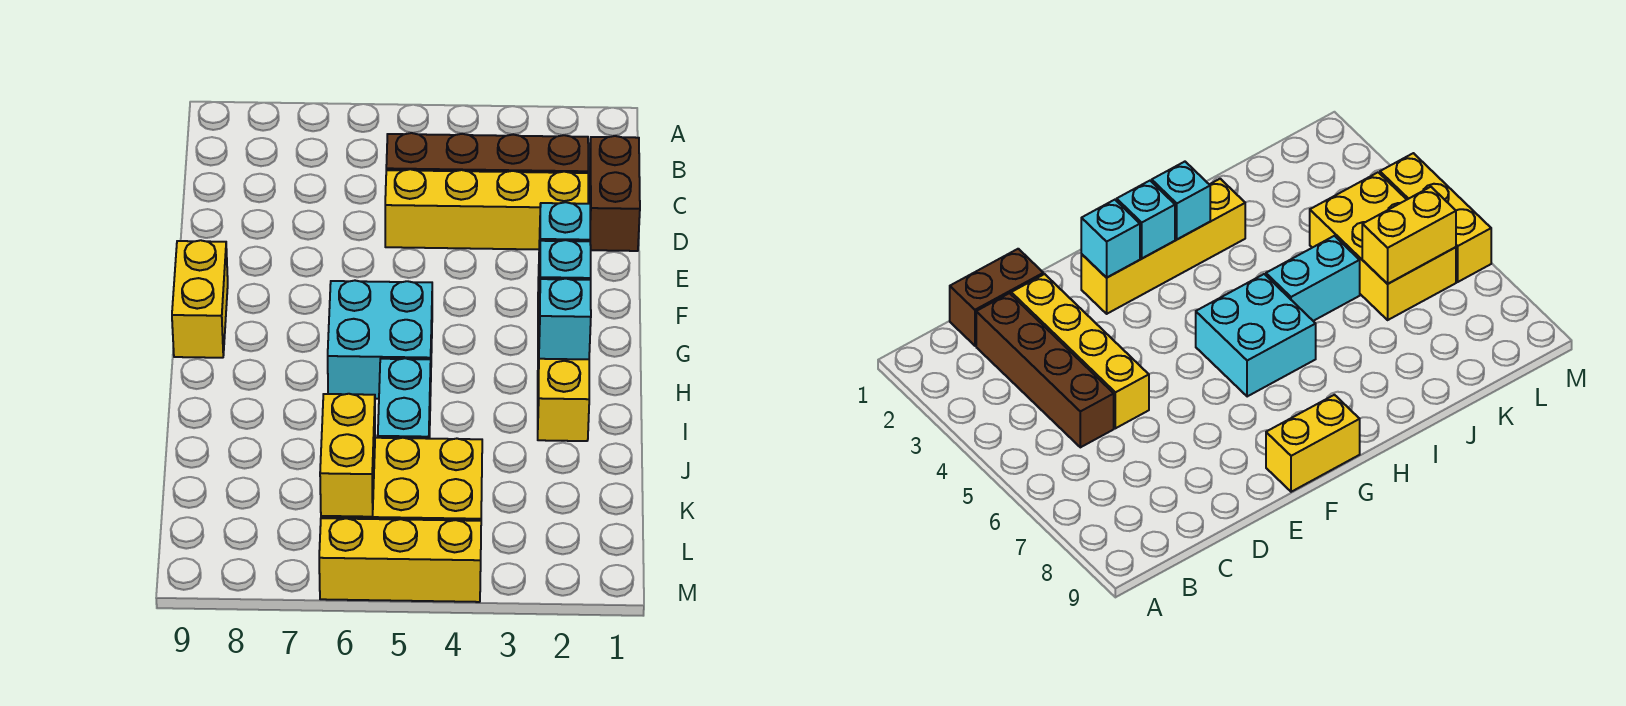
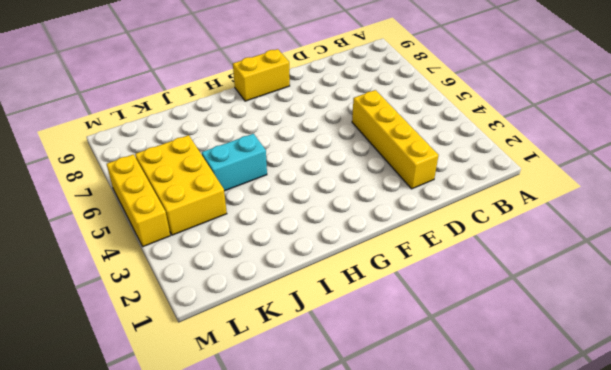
none -> brown brick C1:D1 level 1
none -> brown brick C2:C5 level 1
none -> yellow brick F2:I2 level 1

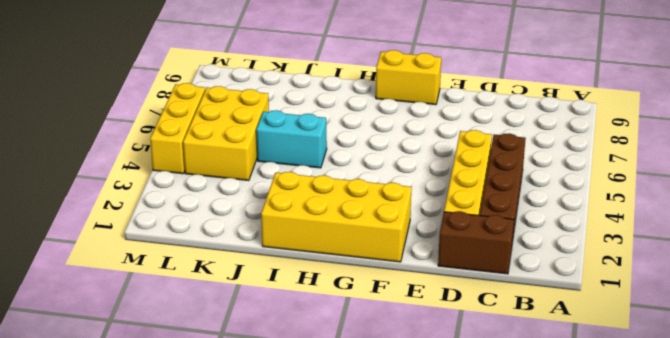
yellow brick F1:I2 level 1 -> yellow brick F2:I2 level 1
none -> cyan brick G5:H6 level 1
none -> cyan brick F2 level 2
none -> cyan brick G2 level 2

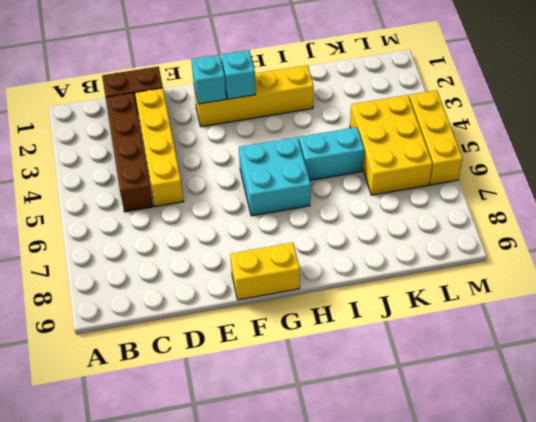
none -> cyan brick H2 level 2
none -> yellow brick K6:L6 level 2

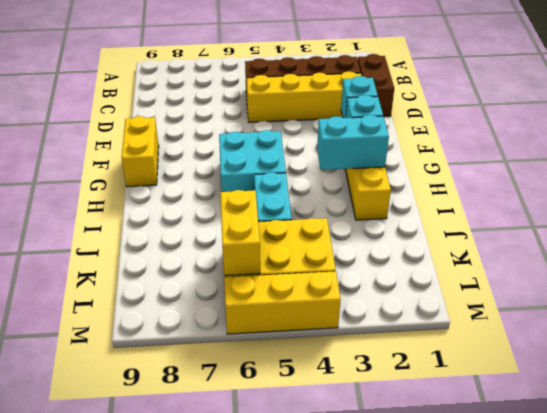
cyan brick H2:H3 level 2 -> cyan brick H2 level 2

